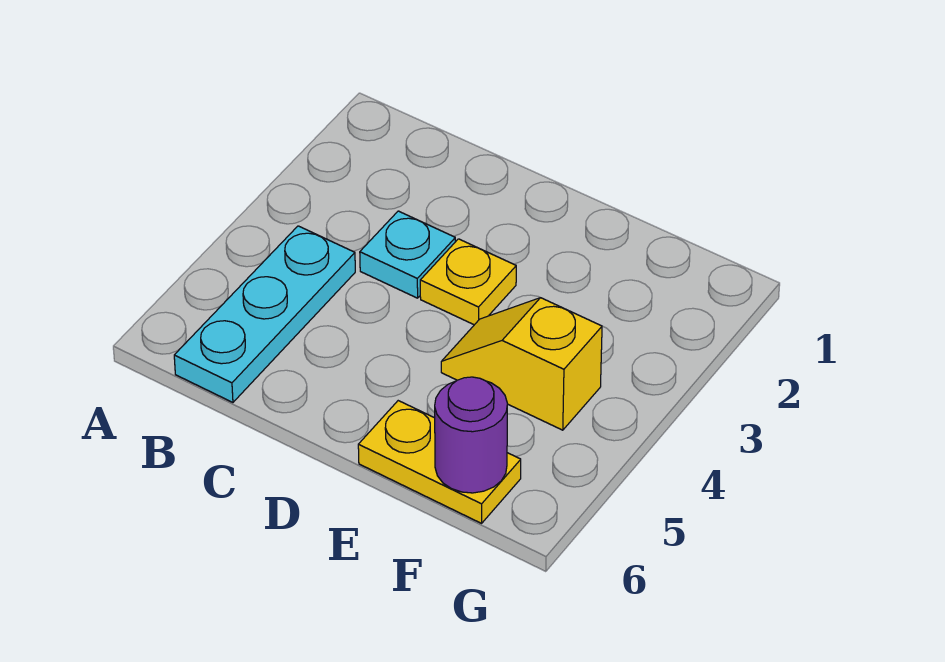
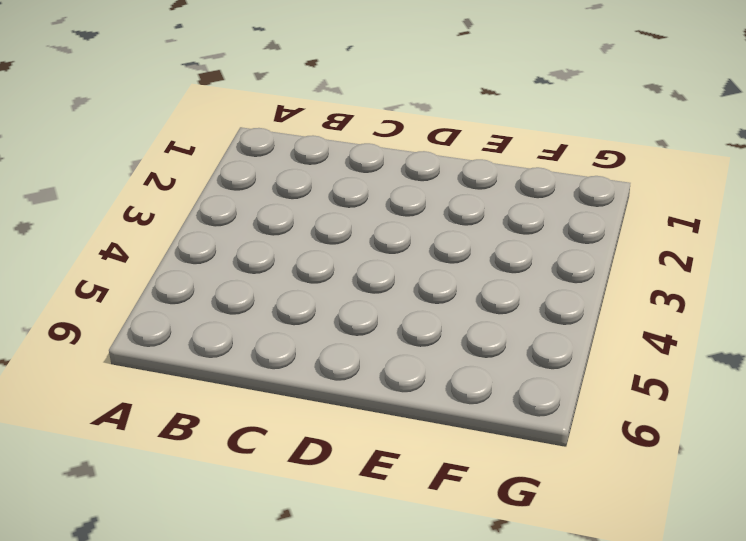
none -> cyan plate B4:B6 level 1
none -> cyan plate C3 level 1

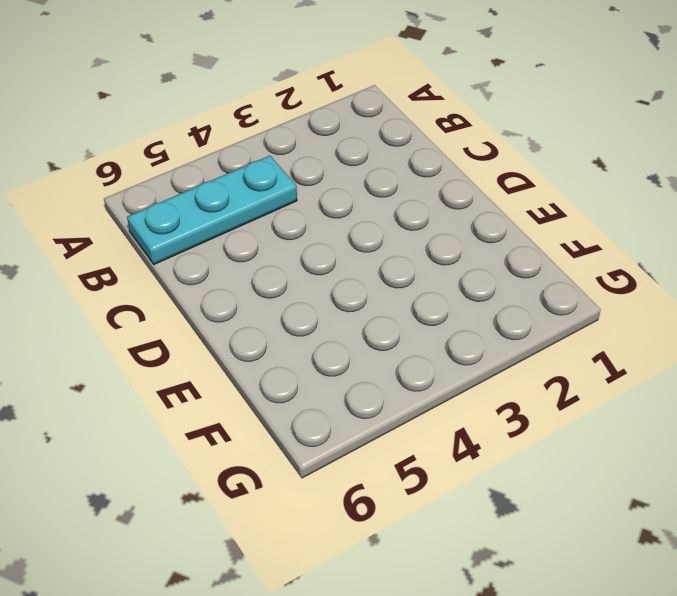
none -> cyan plate C3 level 1
none -> yellow plate D3 level 1

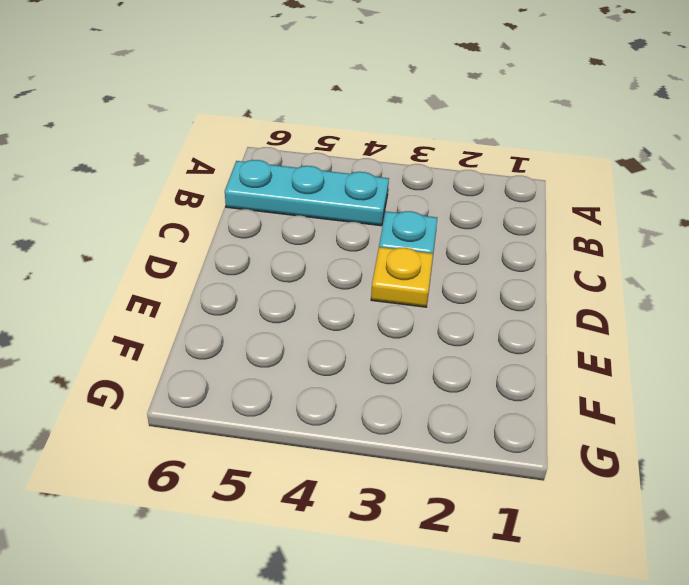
none -> yellow slope E4:F4 level 1 top F
none -> yellow plate E6:F6 level 1

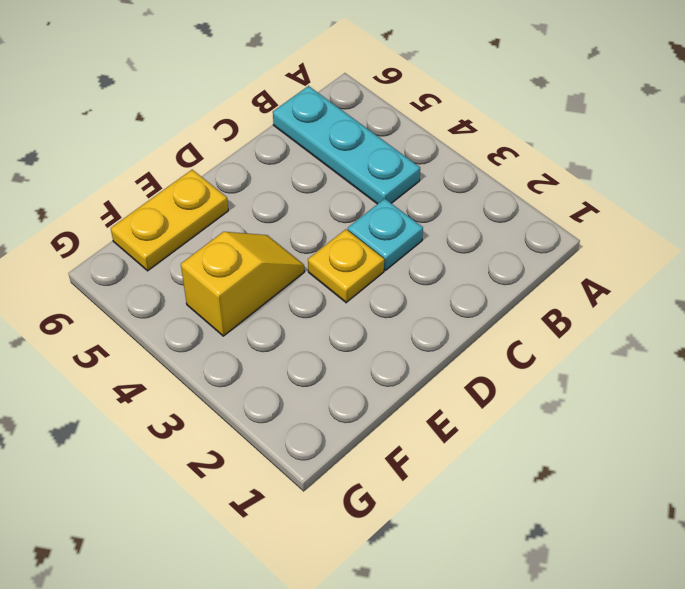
none -> purple round brick F6 level 2

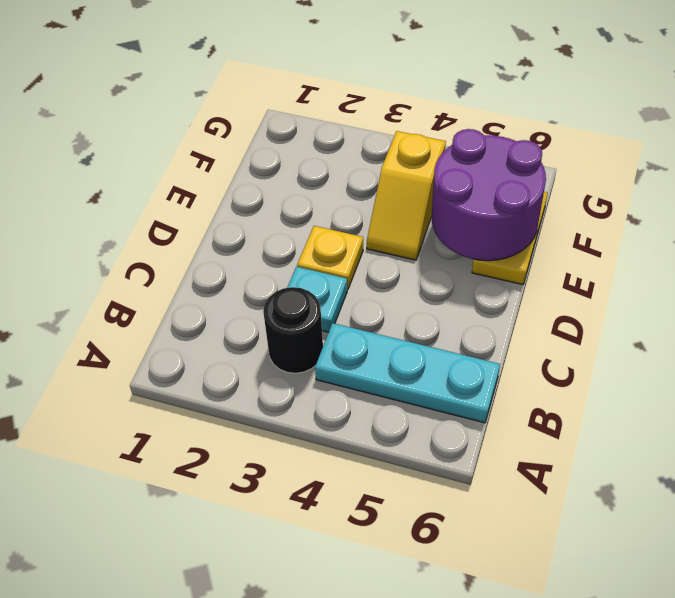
black round brick B3 level 1 -> none
purple round brick E5:F6 level 2 -> purple round brick F6 level 2

